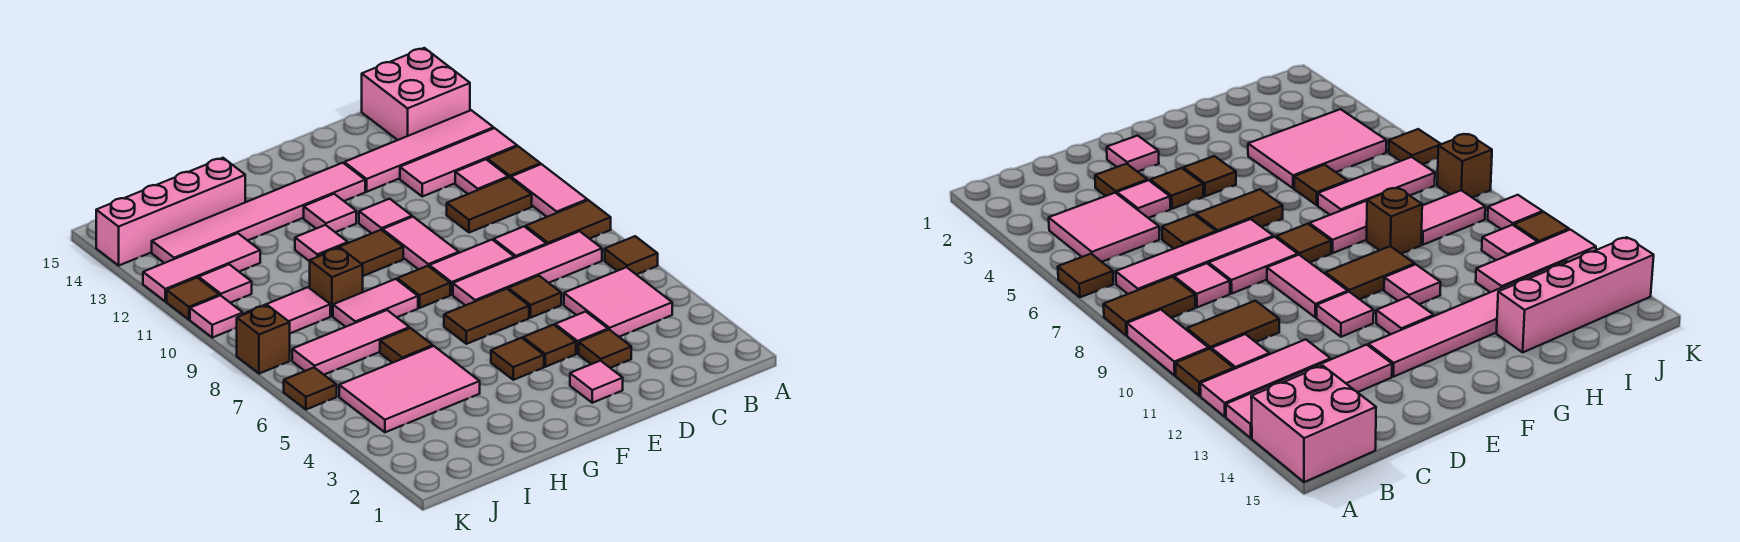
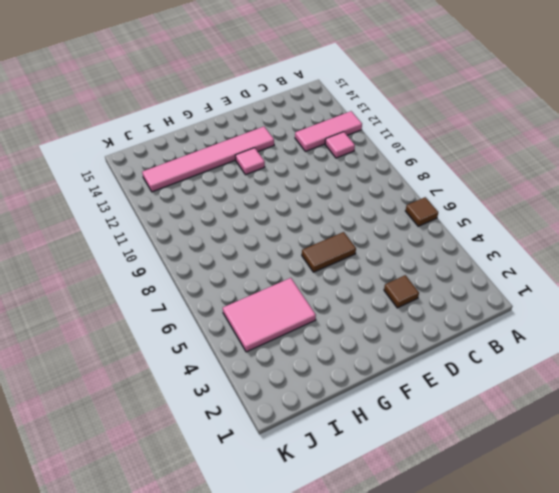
none -> brown tile A8:B8 level 1
none -> pink tile A9:A10 level 1
none -> brown tile A11 level 1
none -> pink tile A13:D13 level 1

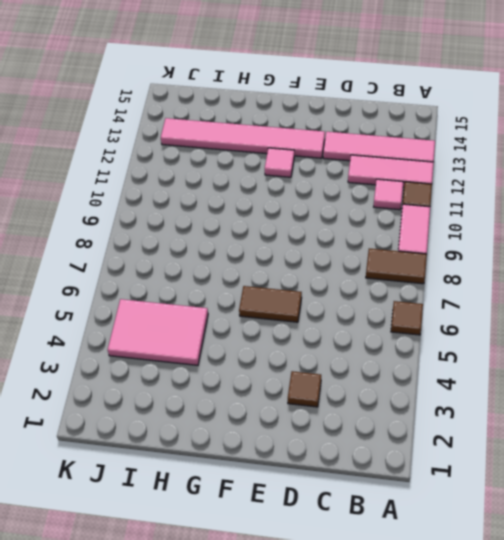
none -> pink brick A14:B15 level 1
none -> pink tile B4:C5 level 1
none -> pink tile B7:E7 level 1
none -> brown tile B10:C10 level 1

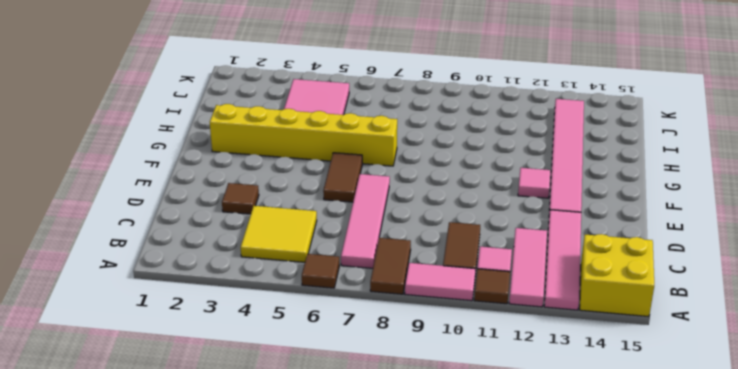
yellow brick A14:B15 level 1 -> pink brick A14:B15 level 1
yellow tile B4:C5 level 1 -> pink tile B4:C5 level 1
yellow brick G2:G7 level 1 -> none
none -> pink tile C8 level 1
none -> pink tile D4 level 1
none -> brown tile D6 level 1
none -> pink tile D8:E8 level 1

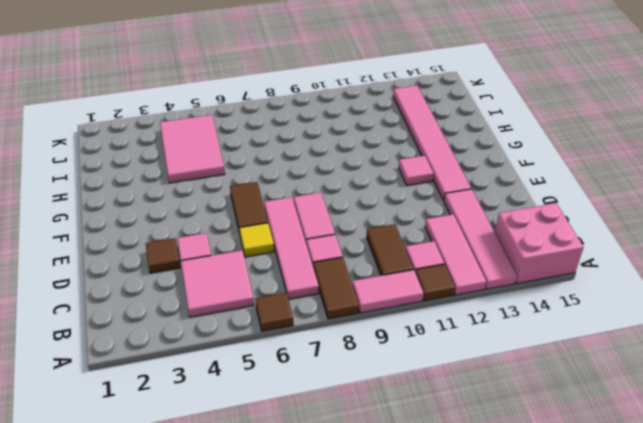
yellow tile D6 level 1 -> brown tile D6 level 1
none -> pink tile E2 level 1
none -> brown tile E4 level 1
none -> pink tile E9:E10 level 1
none -> pink tile E11 level 1

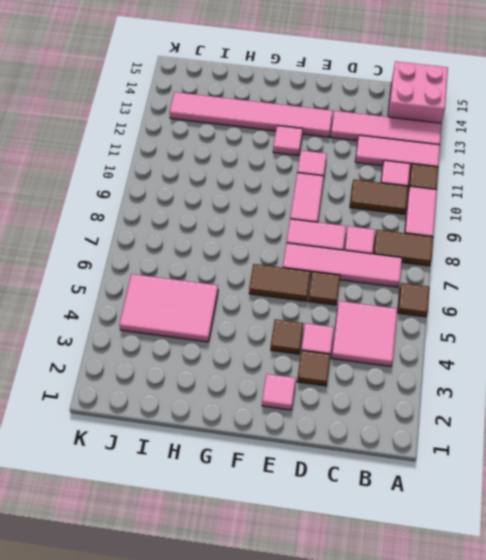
none -> brown tile F4 level 1
none -> brown tile F8 level 1
none -> brown tile F10:G10 level 1
none -> pink tile G8:H8 level 1

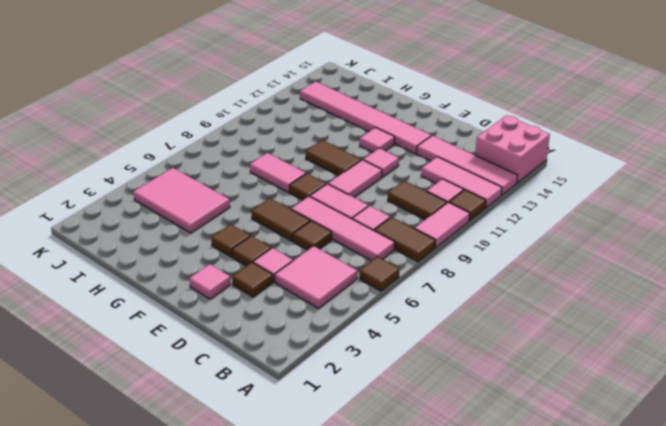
none -> pink tile G11 level 1
none -> brown tile H6 level 1
none -> pink tile H7:J7 level 1
none -> brown brick H9 level 1

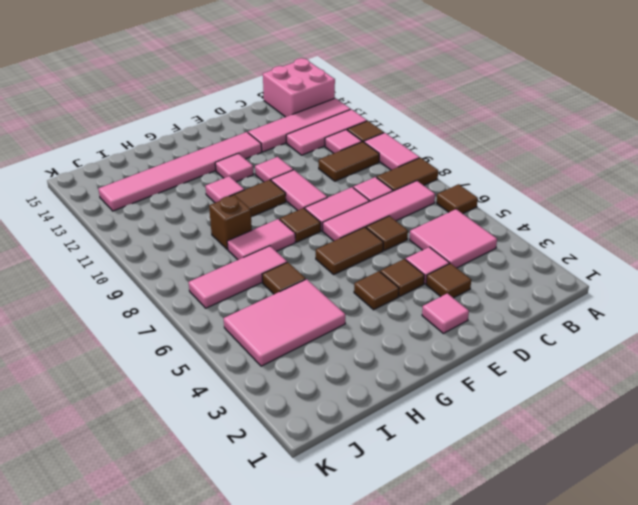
none -> pink brick H14:K14 level 1
none -> pink tile I9:J9 level 1
none -> pink tile I12:K12 level 1
none -> pink tile J11 level 1

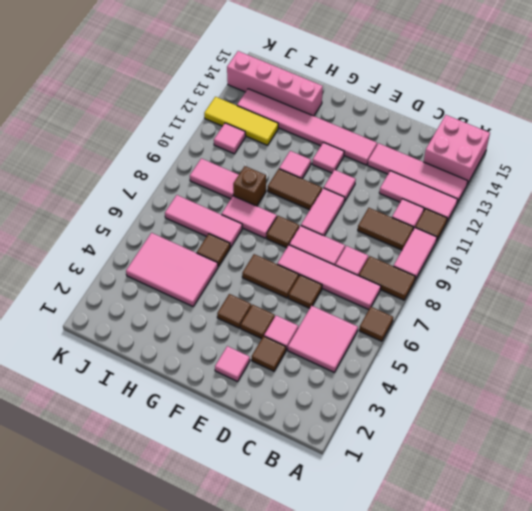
yellow tile I12:K12 level 1 -> pink tile I12:K12 level 1
none -> brown tile K6 level 1
none -> brown brick K8 level 1
none -> pink tile K10 level 1
none -> brown tile K11 level 1

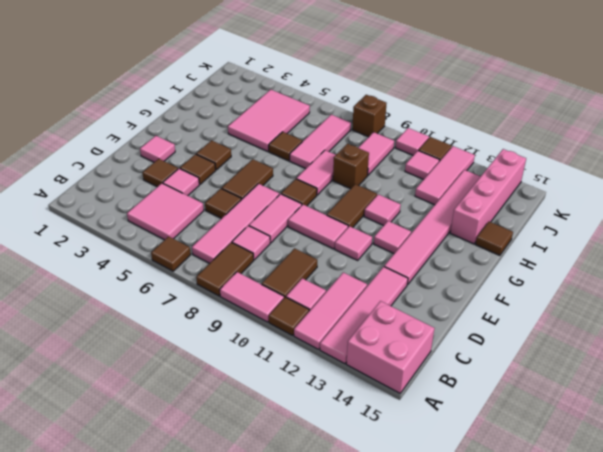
brown tile H15 level 1 -> brown tile K6 level 1

